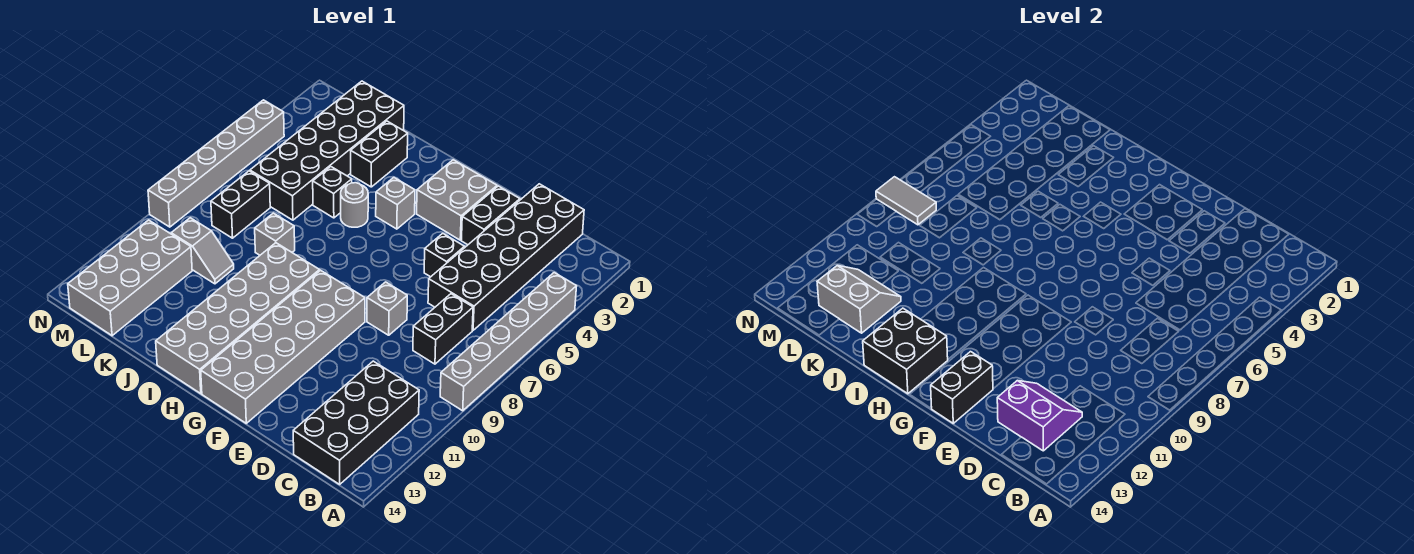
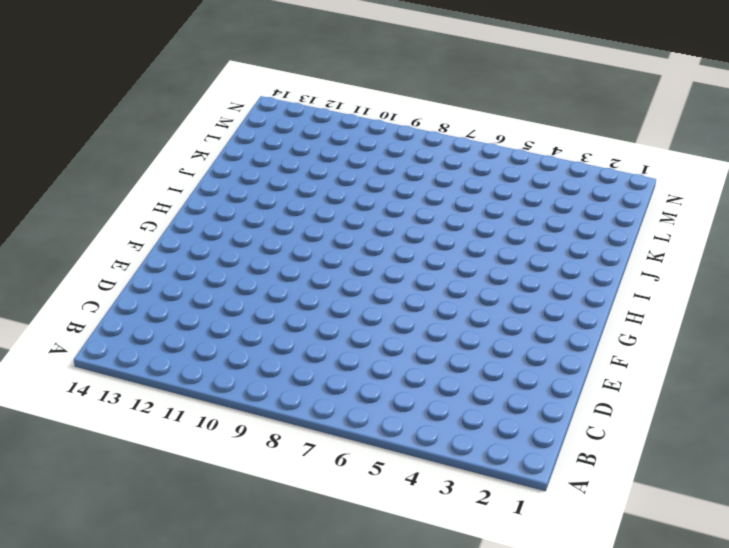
none -> grey brick A4:A9 level 1
none -> black brick B11:C14 level 1
none -> black brick C1:D6 level 1

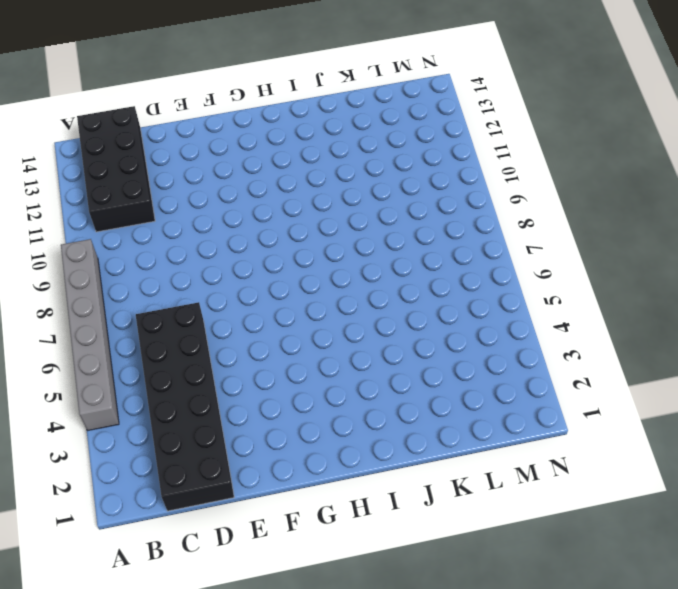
none -> black brick C7:C8 level 1
none -> black brick E2:E3 level 1
none -> black brick E5 level 1

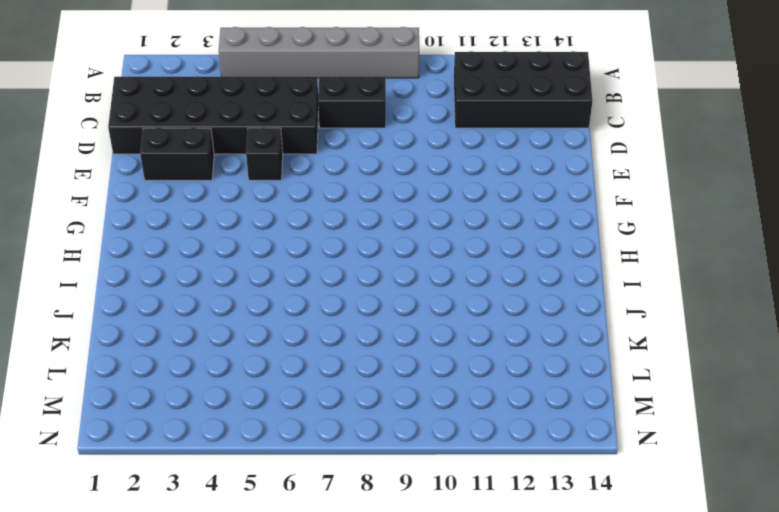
none -> grey brick E8 level 1
none -> grey brick F2:G3 level 1
none -> grey brick F9:G14 level 1

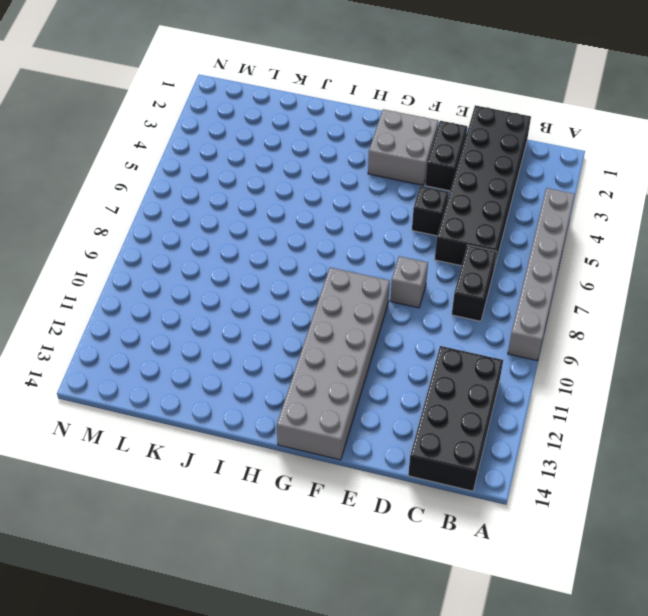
none -> grey brick H4 level 1
none -> grey brick H9:I14 level 1
none -> grey round brick I5 level 1

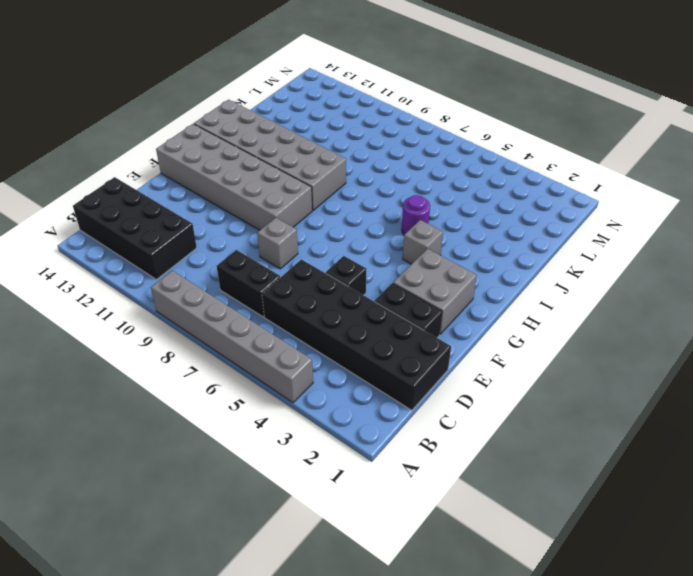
purple round brick I5 level 1 -> grey round brick I5 level 1
none -> black brick J2:J3 level 1
none -> black brick J5 level 1
none -> grey brick J8 level 1

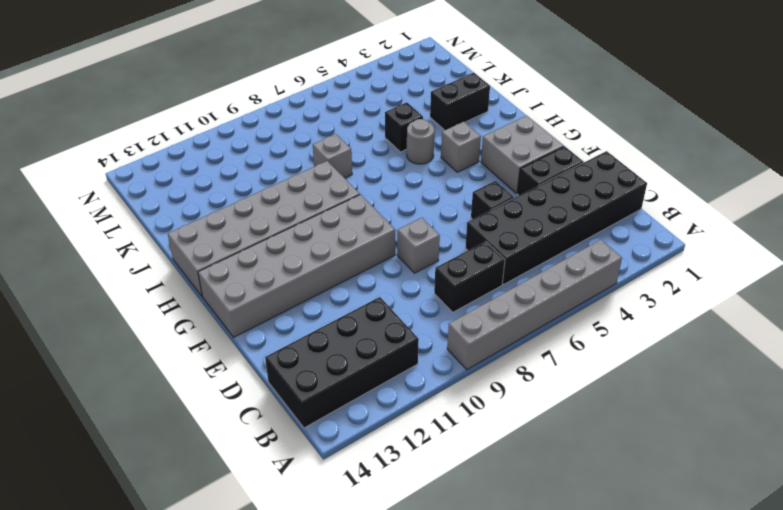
none -> black brick K1:L6 level 1
none -> grey slope K10:L10 level 1 top L
none -> black brick L7:L8 level 1

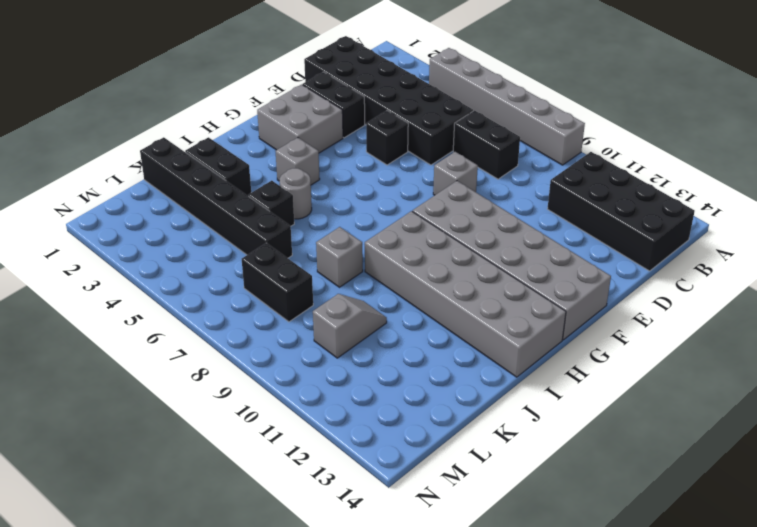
black brick K1:K6 level 1 -> black brick K1:L6 level 1
none -> grey brick L11:M14 level 1
none -> grey brick N4:N9 level 1
none -> purple slope C12:D13 level 2 top 13

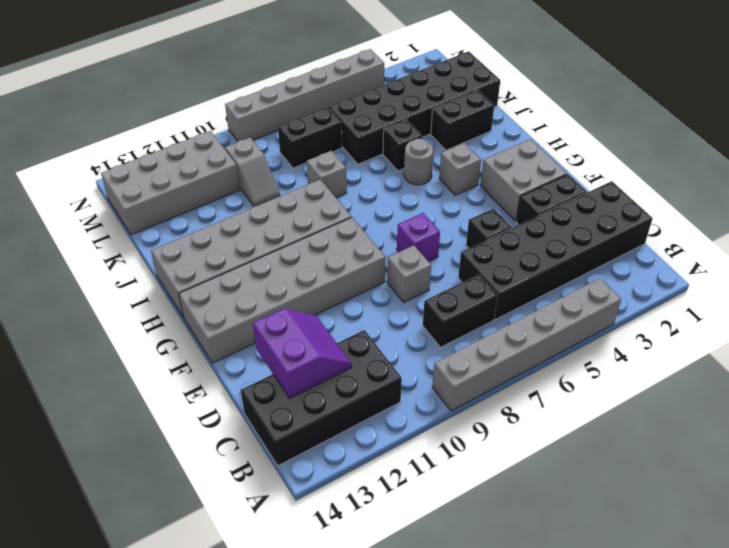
purple brick F7 level 1 -> none
none -> black brick F13:F14 level 2
none -> black brick H13:I14 level 2
none -> grey slope K12:L13 level 2 top 13

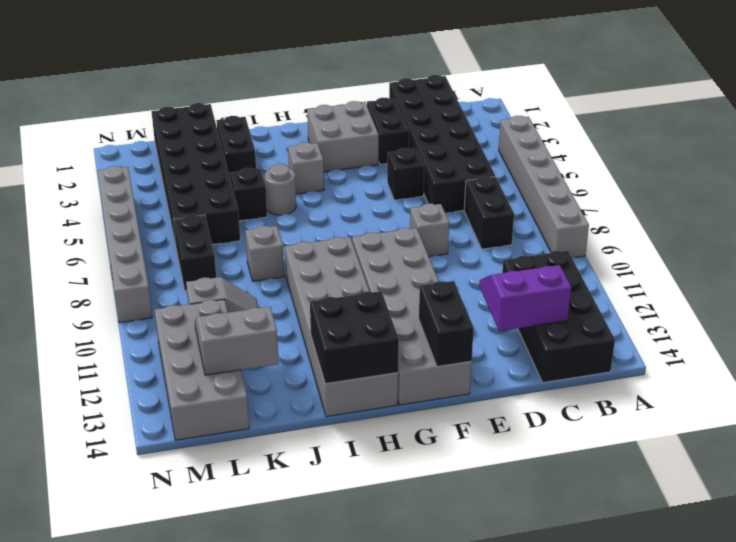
none -> grey tile M8:N8 level 2

